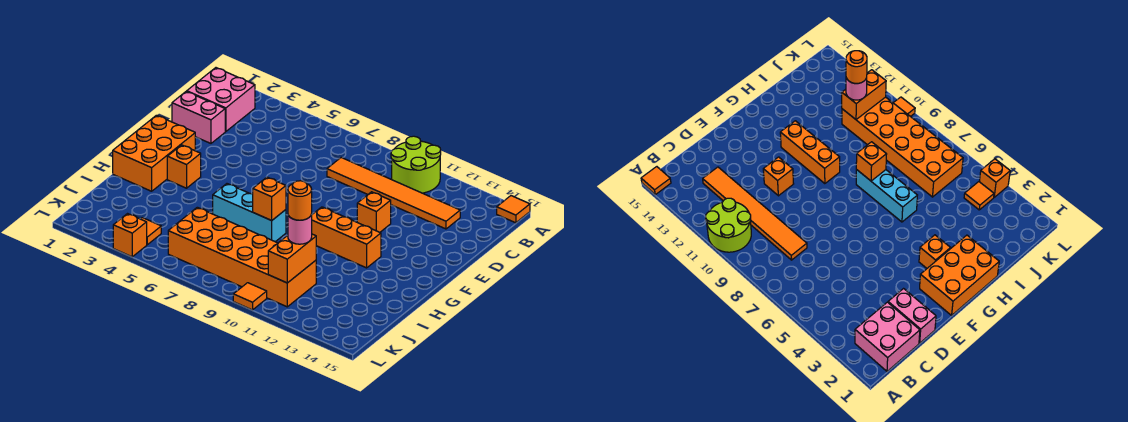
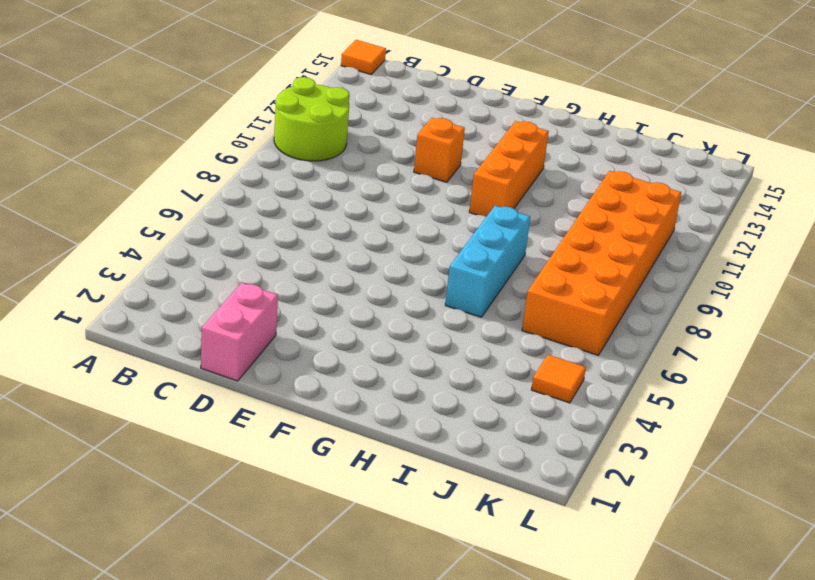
none -> pink brick B1:C2 level 1
none -> orange tile C8:C13 level 1
none -> orange brick F1:H2 level 1

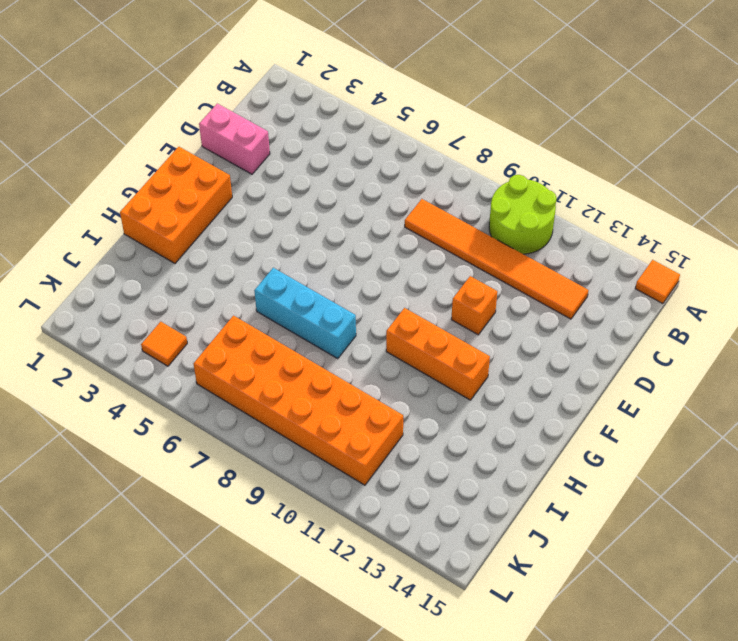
none -> pink brick B1:C2 level 1
none -> orange brick G3 level 1
none -> orange brick L4 level 1

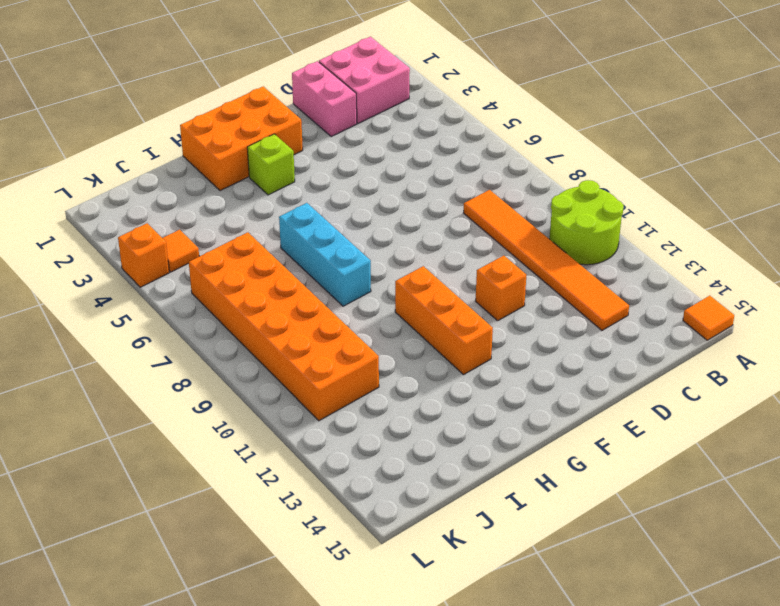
lime brick G3 level 1 -> orange brick G3 level 1
none -> orange tile L10 level 1
none -> orange brick H8 level 2
none -> orange brick J11:K11 level 2

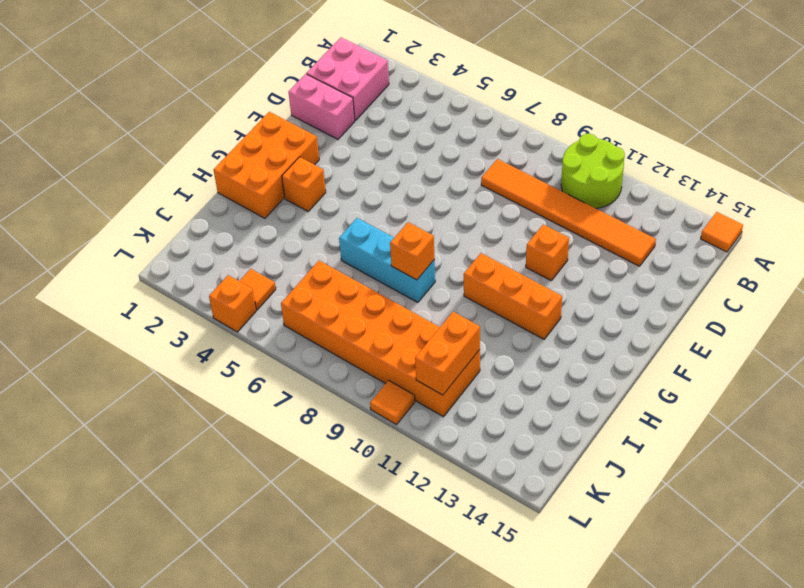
none -> pink round brick J11 level 3
none -> orange round brick J11 level 4

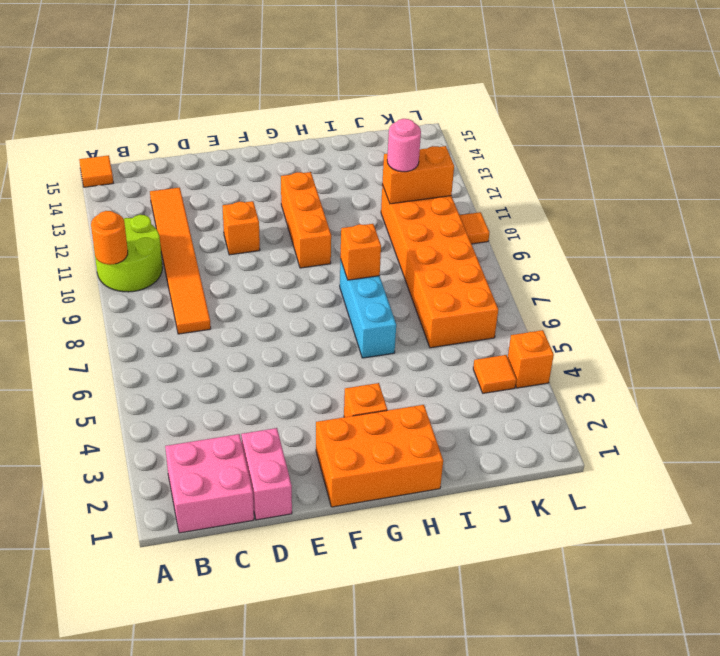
orange round brick A10 level 2 -> orange round brick J11 level 4

